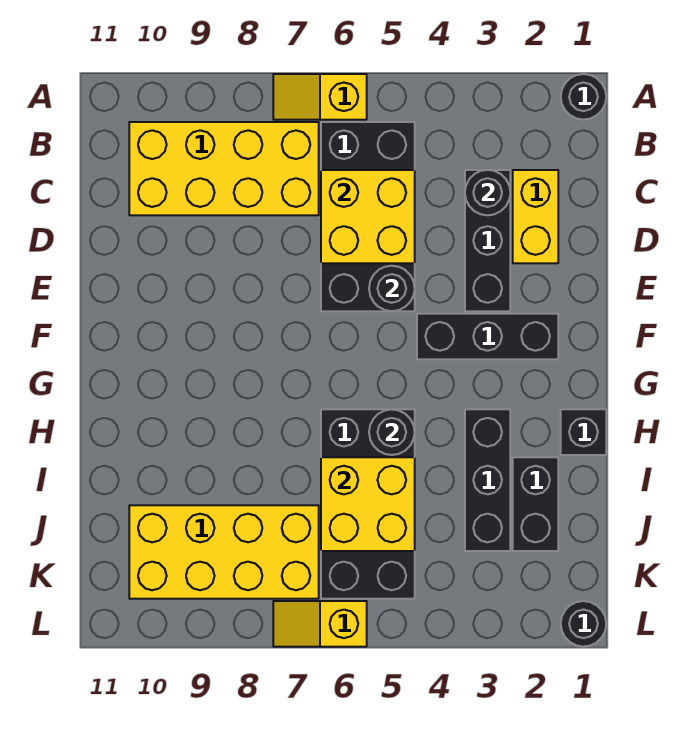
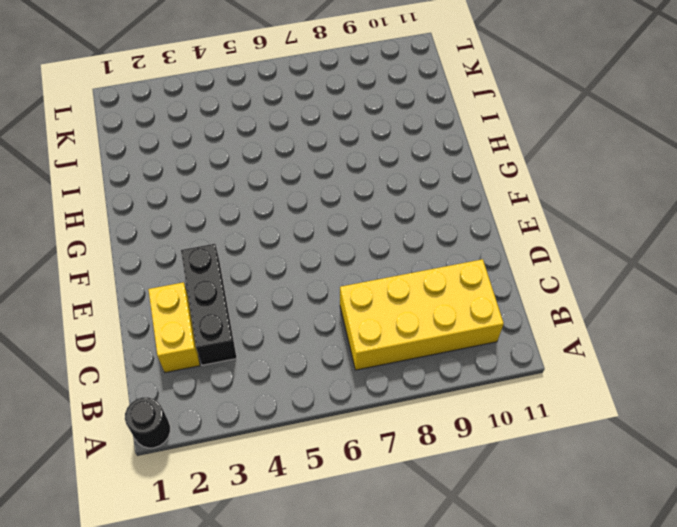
none -> yellow slope A6:A7 level 1 top 6
none -> black brick B5:E6 level 1
none -> black brick F2:F4 level 1

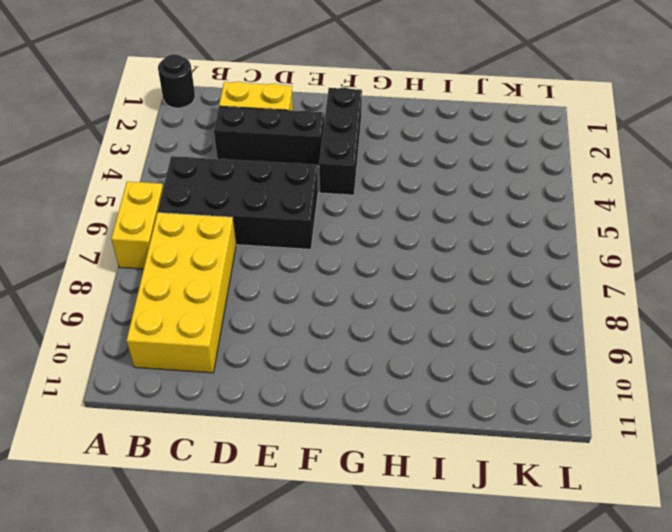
yellow brick A6:A7 level 1 -> yellow slope A6:A7 level 1 top 6
none -> black brick H1 level 1
none -> black brick H3:J3 level 1
none -> black brick H5:K6 level 1

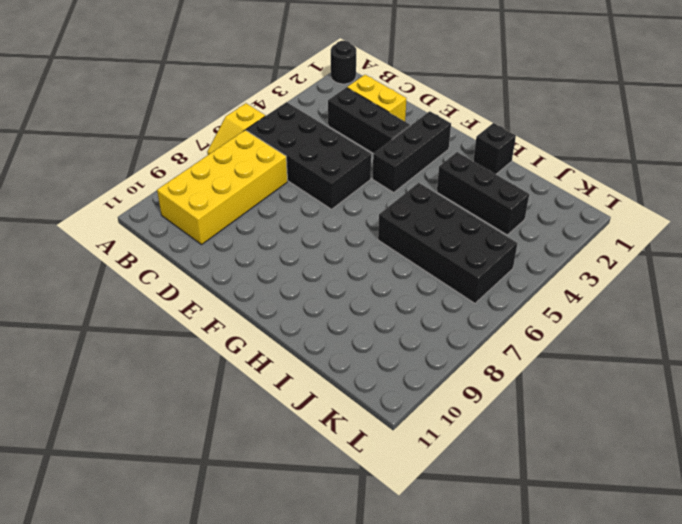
none -> black brick I2:J2 level 1
none -> yellow brick J7:K10 level 1
none -> black round brick L1 level 1

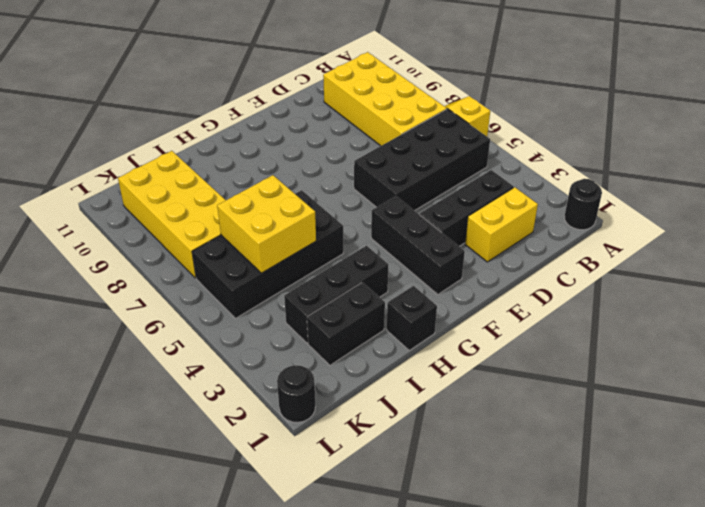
none -> yellow slope L6:L7 level 1 top 6
none -> black round brick C3 level 2
none -> yellow brick C5:D6 level 2

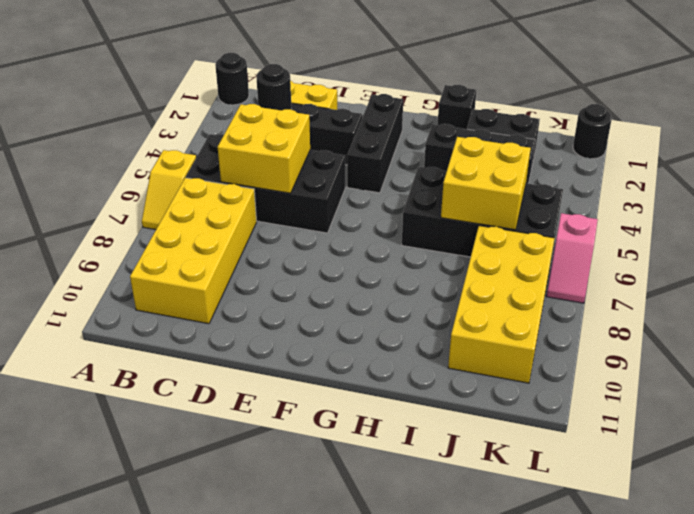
pink slope L6:L7 level 1 top 6 -> yellow slope L6:L7 level 1 top 6
none -> black round brick E5 level 2
none -> black round brick H5 level 2

